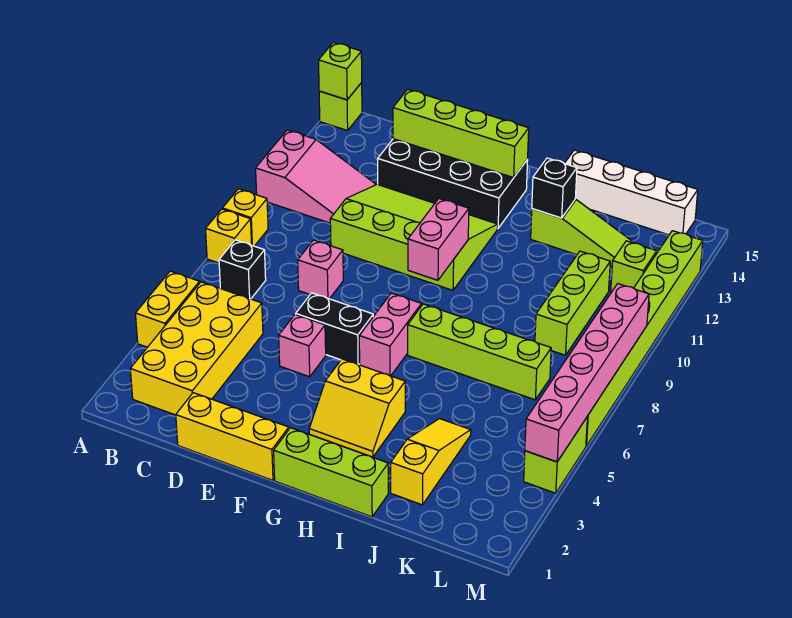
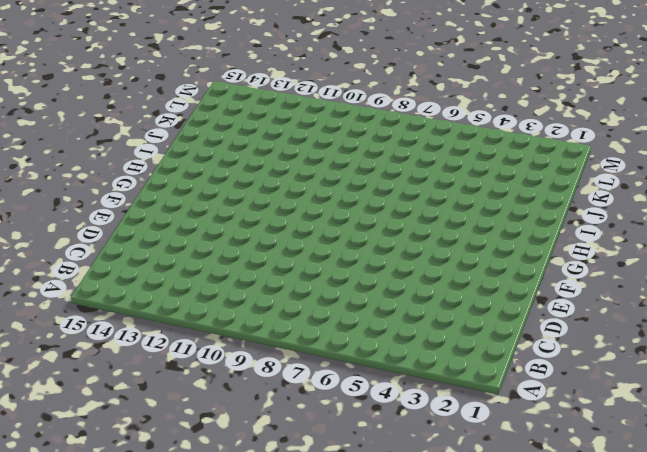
none -> yellow brick A4:A5 level 1
none -> yellow brick A8 level 1
none -> yellow brick A9 level 1

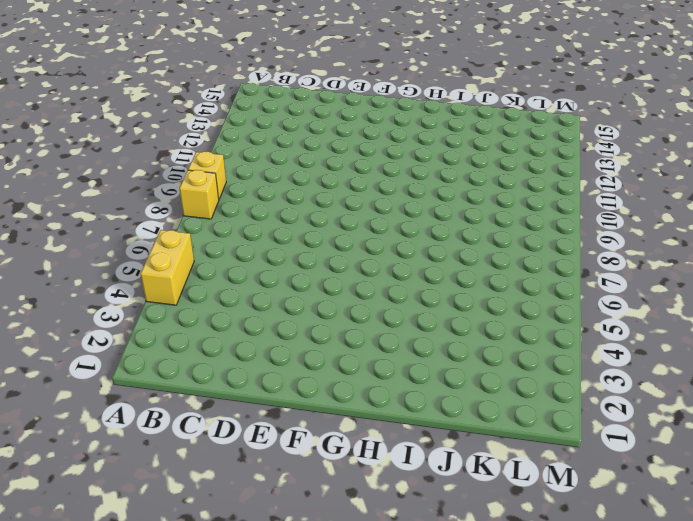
none -> pink slope A11:C12 level 1 top A
none -> lime brick A15 level 1
none -> yellow brick B2:C5 level 1

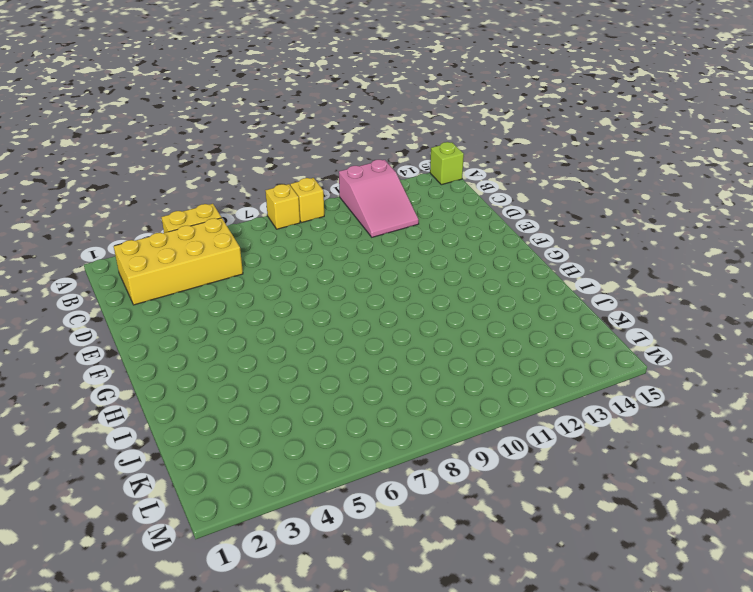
none -> black brick B7 level 1
none -> yellow brick D1:F1 level 1
none -> pink brick D8 level 1

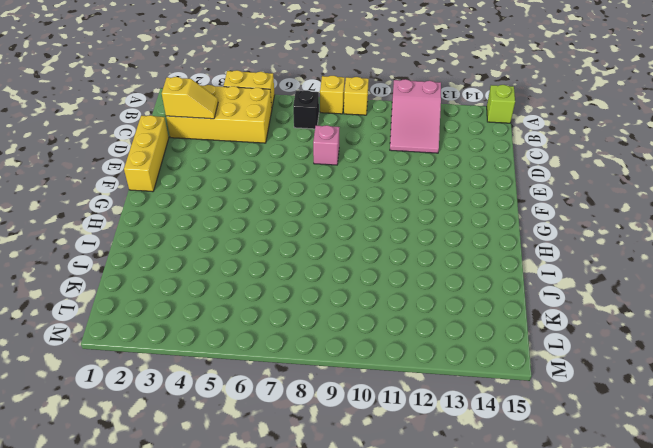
yellow slope C2:C3 level 2 top 2 -> none
none -> lime slope D10:G12 level 1 top 10
none -> black brick D13:G14 level 1
none -> pink brick E5 level 1

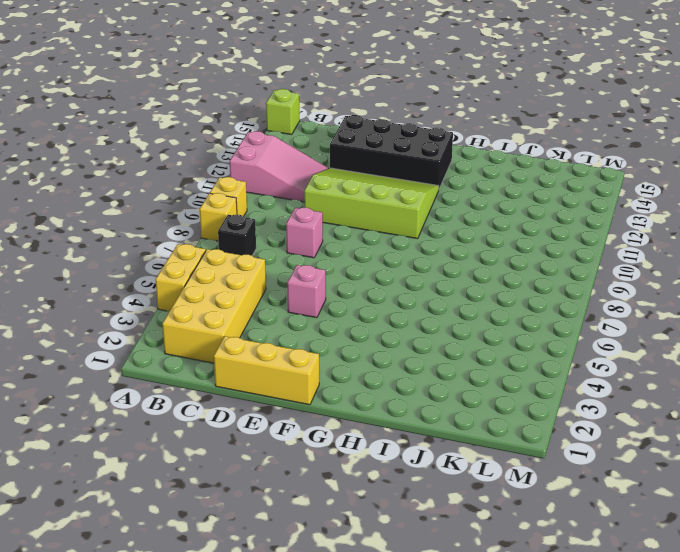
none -> black brick E6:F6 level 1
none -> lime brick G1:I1 level 1
none -> yellow slope G3:H4 level 1 top 4

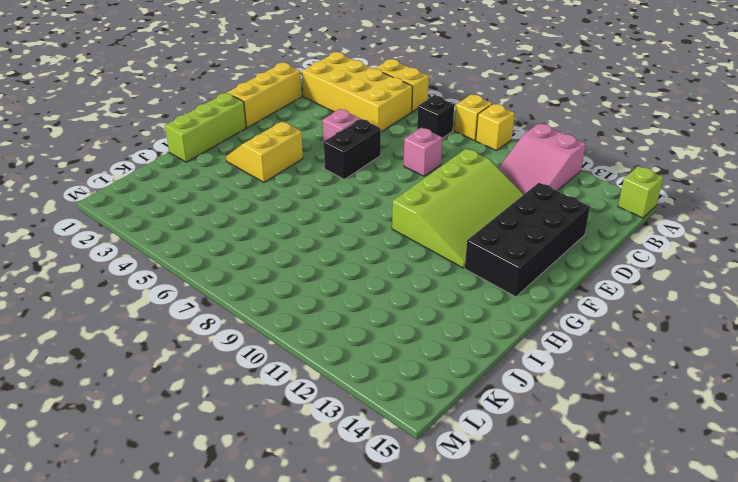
none -> pink brick G6:G7 level 1
none -> lime brick H7:K7 level 1
none -> lime slope I13:K13 level 1 top I

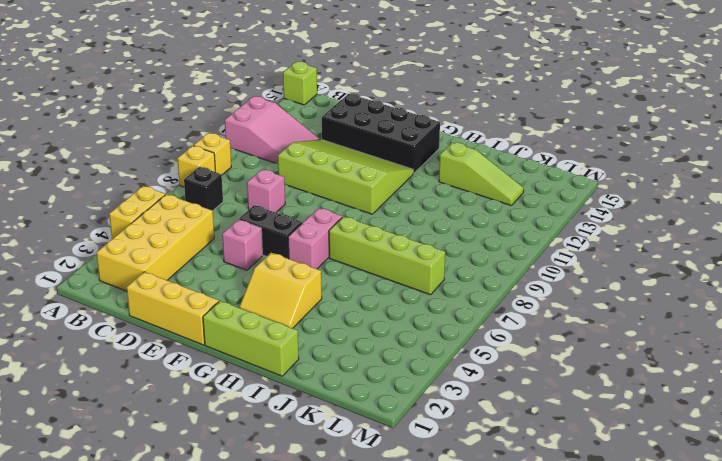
none -> white brick I15:L15 level 1
none -> yellow slope J2:J4 level 1 top 2
none -> lime brick K9:K11 level 1

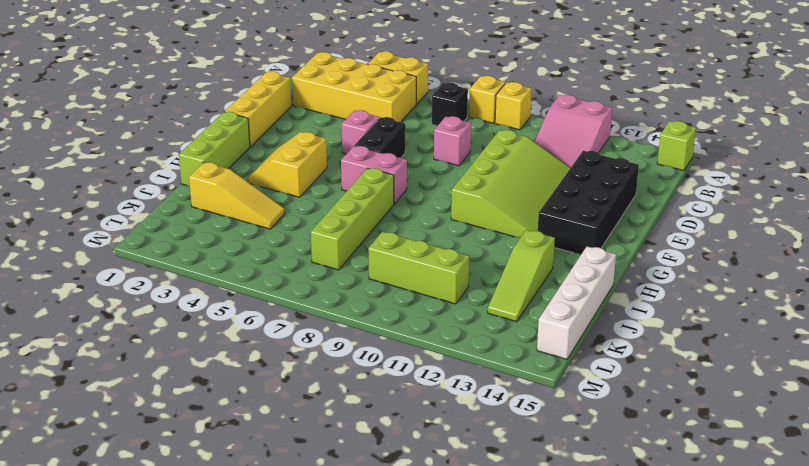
none -> lime brick L12 level 1
none -> lime brick M4:M5 level 1
none -> lime brick M6:M13 level 1

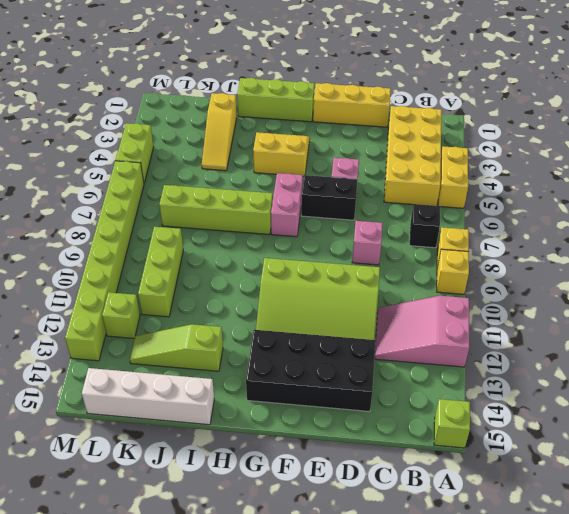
none -> lime brick A15 level 2
none -> lime brick D14:G14 level 2
none -> pink brick G9:G10 level 2

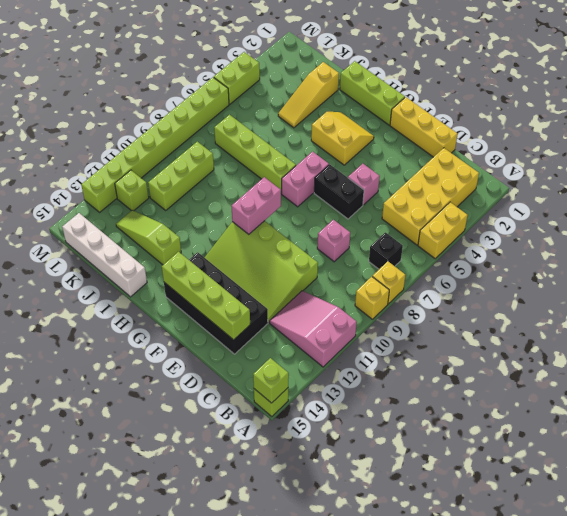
none -> black brick I13 level 2
none -> pink brick M4:M9 level 2

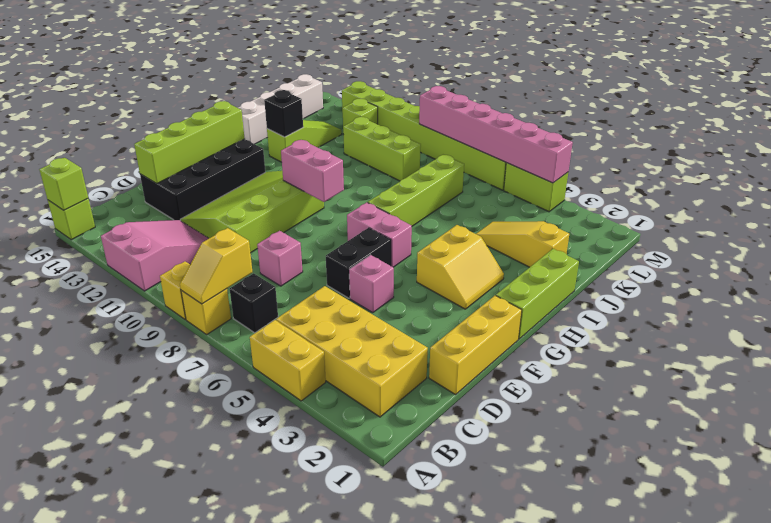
yellow slope A8:B8 level 2 top B -> none

